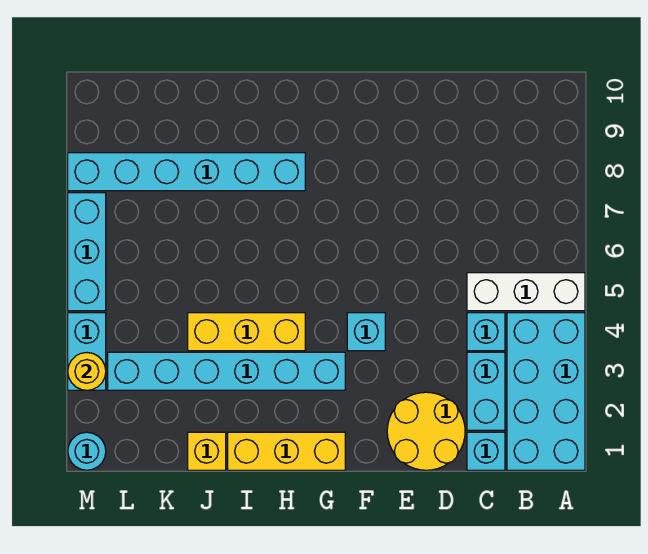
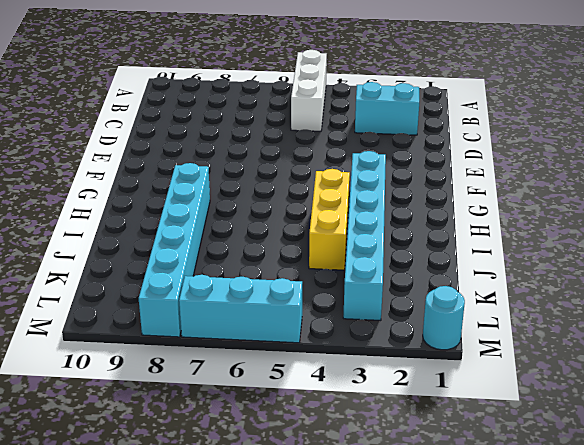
none -> cyan brick A1:B4 level 1
none -> cyan brick C1 level 1
none -> cyan brick C4 level 1

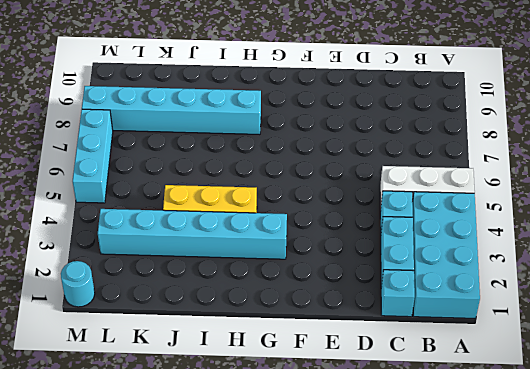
none -> yellow round brick D1:E2 level 1
none -> cyan brick F4 level 1
none -> yellow brick G1:I1 level 1

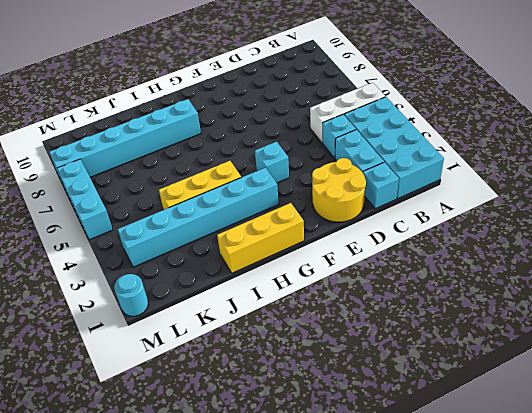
none -> yellow brick J1 level 1
none -> cyan brick M3:M4 level 1
none -> yellow round brick M3 level 2

